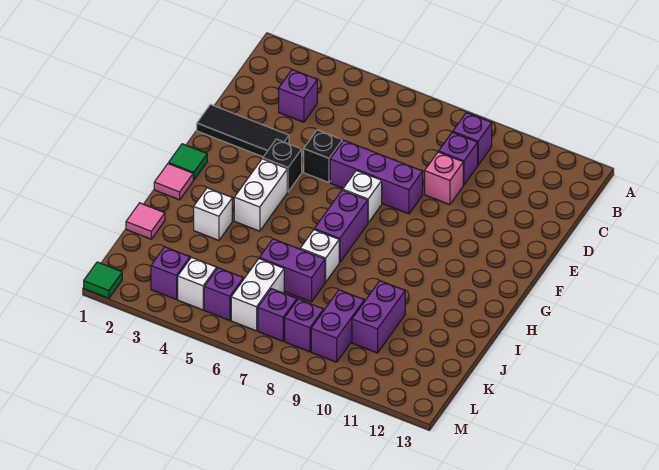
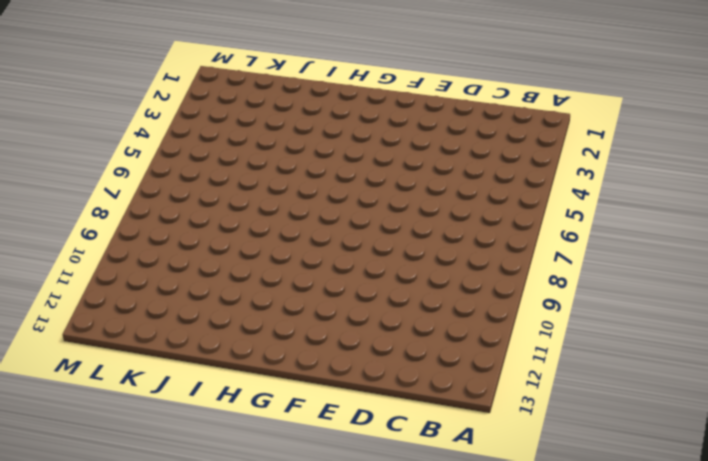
none -> purple brick B9 level 1
none -> purple brick C3 level 1
none -> purple brick C9 level 1

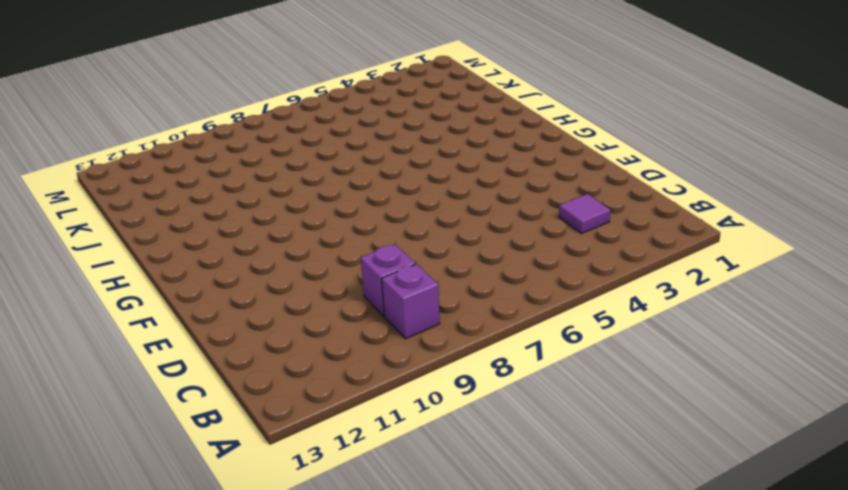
purple tile C3 level 1 -> purple brick C3 level 1
none -> pink brick D9 level 1
none -> black tile E1:E3 level 1
none -> black brick E5 level 1

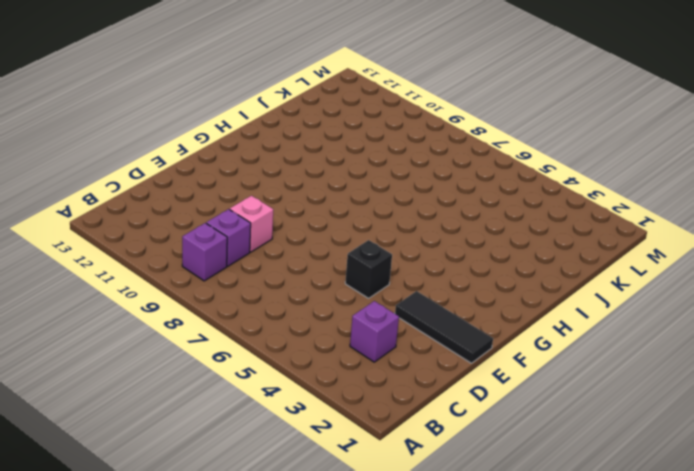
none -> purple brick E6:E8 level 1
none -> black brick F4 level 1
none -> white brick F7 level 1

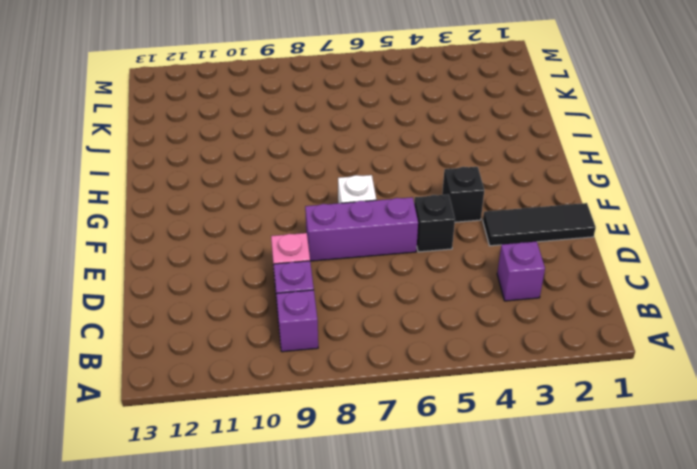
none -> green tile G1 level 1
none -> white brick G4:H4 level 1
none -> purple brick G7:H7 level 1

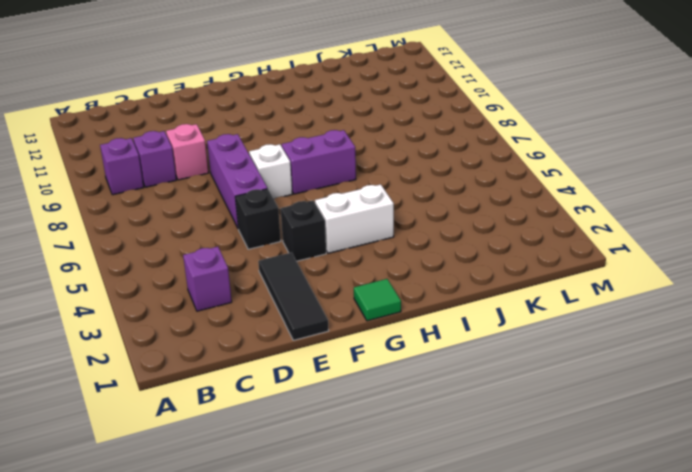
none -> pink tile H1 level 1
none -> white brick I3 level 1
none -> white brick I7 level 1

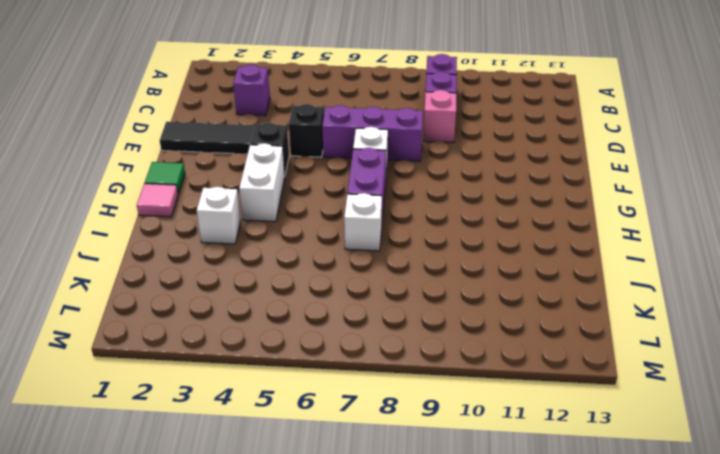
none -> pink tile J1 level 1
none -> purple brick J6:J7 level 1
none -> purple brick J10:K10 level 1

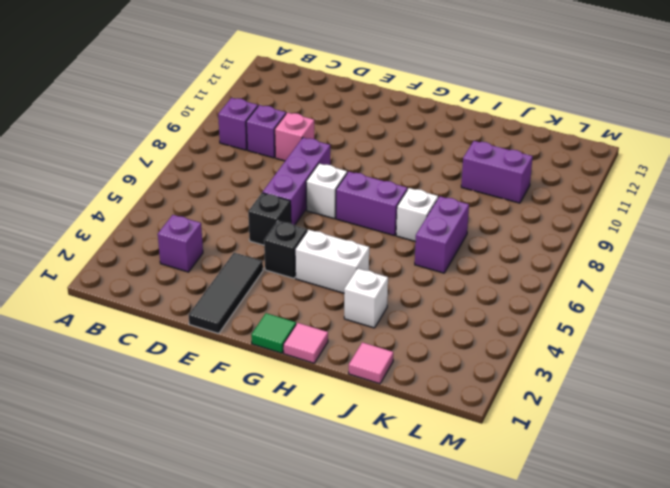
none -> white brick K6:L6 level 1
none -> purple brick K9:L9 level 1
none -> purple brick L3 level 1

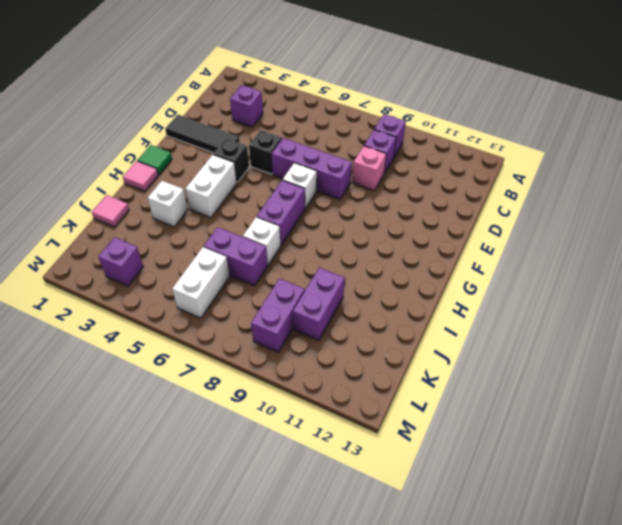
none -> white brick L4 level 1
none -> purple brick L5 level 1
none -> purple brick L7 level 1

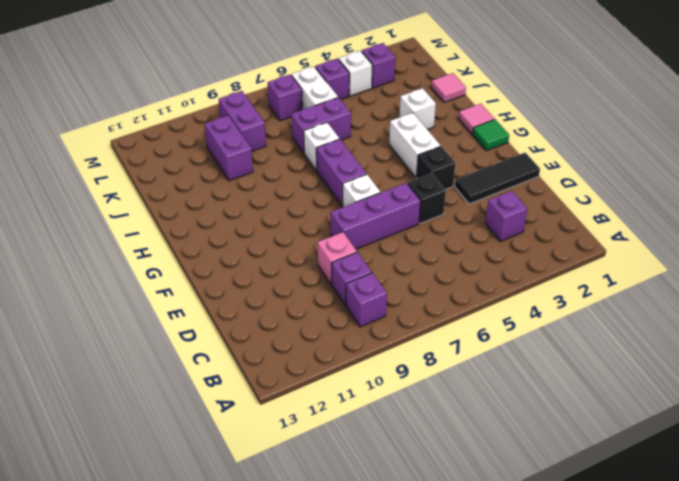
none -> purple brick L8 level 1
none -> green tile M1 level 1

